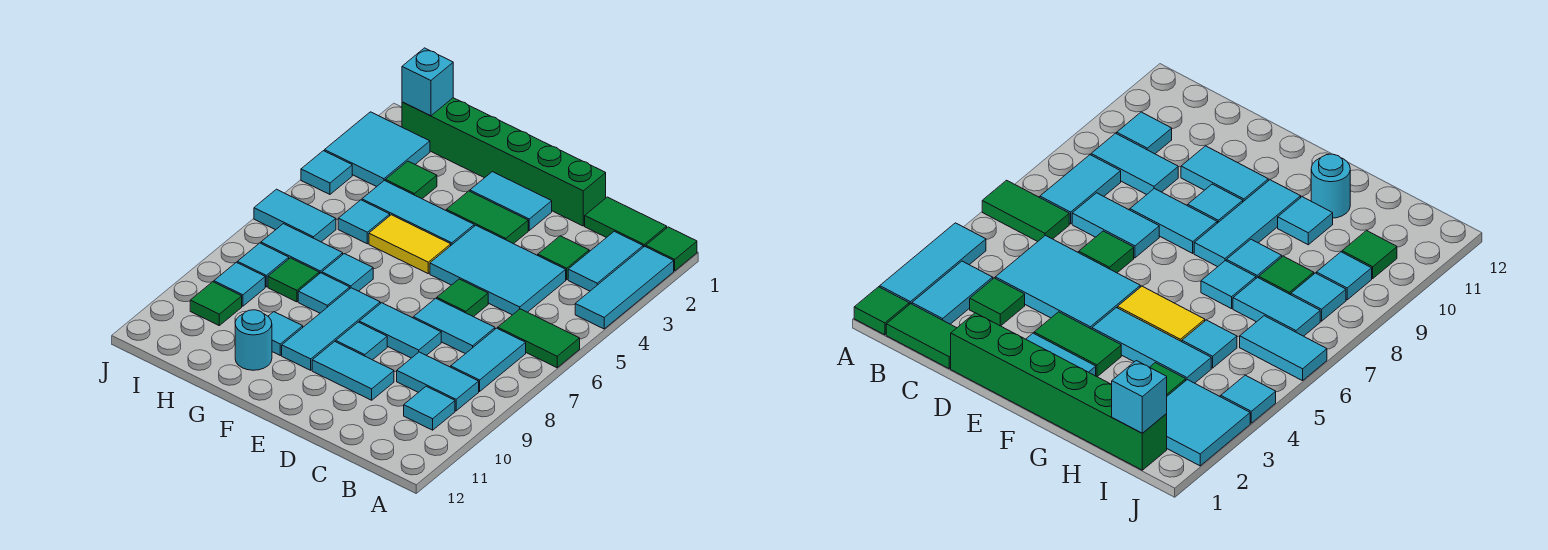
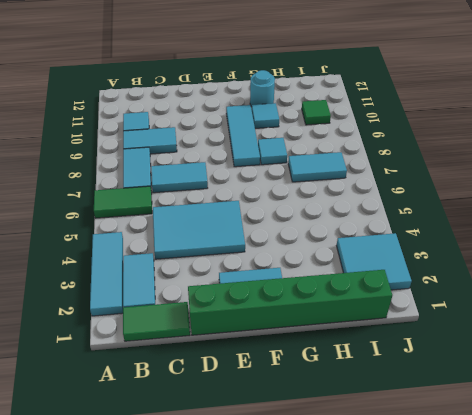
none -> green tile A1 level 1
none -> green tile C3 level 1
none -> green tile D6 level 1
none -> cyan tile D8:E8 level 1

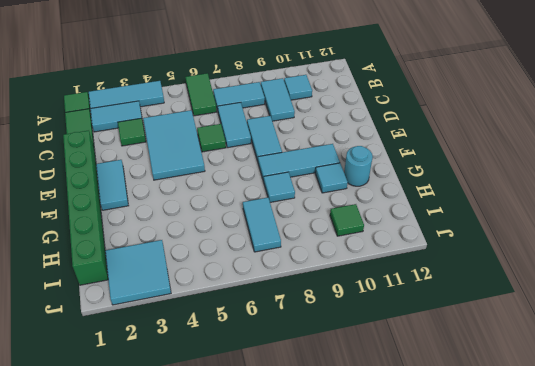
none -> cyan tile D10:E10 level 1
none -> green tile E3:F3 level 1
none -> cyan tile E9 level 1
none -> cyan tile F4:H4 level 1

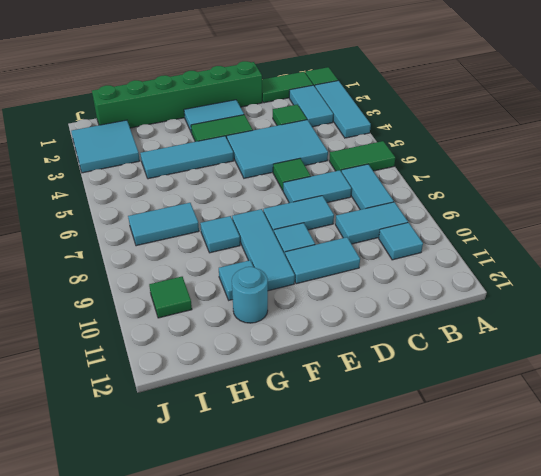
none -> yellow tile F5:G5 level 1
none -> cyan tile G7 level 1
none -> green tile H3 level 1
none -> cyan tile H5 level 1

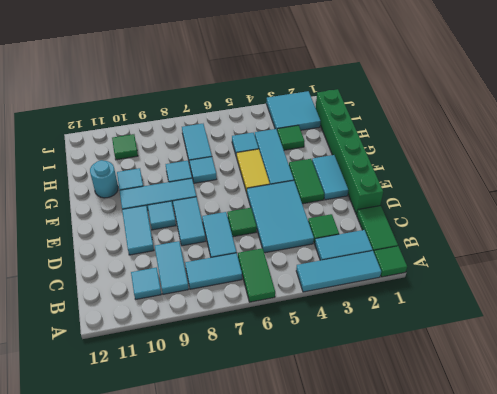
none -> green tile H8 level 1
none -> cyan tile I6:J6 level 1
none -> cyan tile I8 level 1
none -> cyan tile I9 level 1

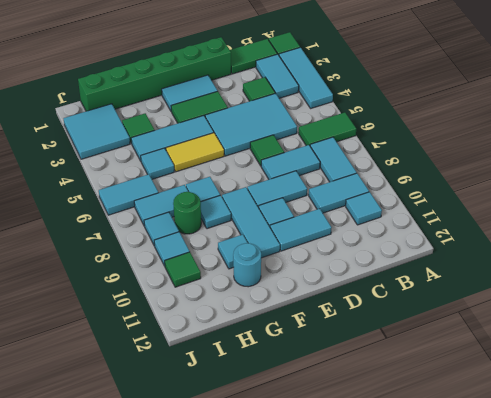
green round brick H8 level 1 -> green tile H8 level 1
none -> cyan tile J4 level 1
none -> cyan brick I1 level 2

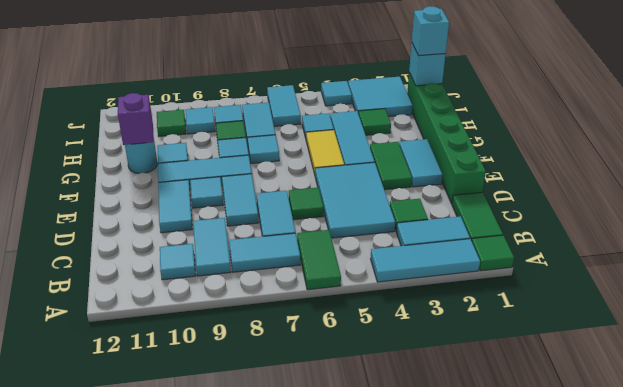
purple brick G11 level 2 -> none
cyan brick I1 level 3 -> none

